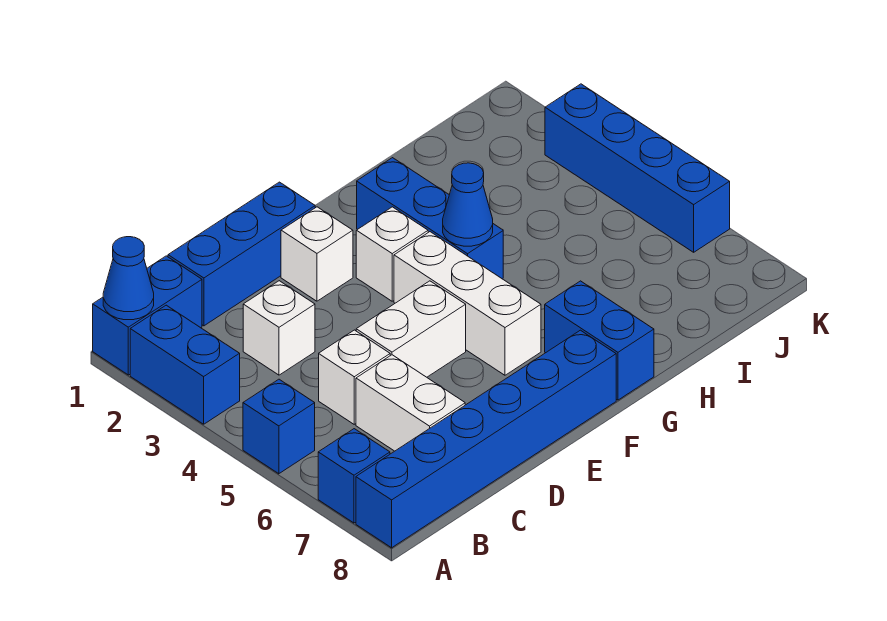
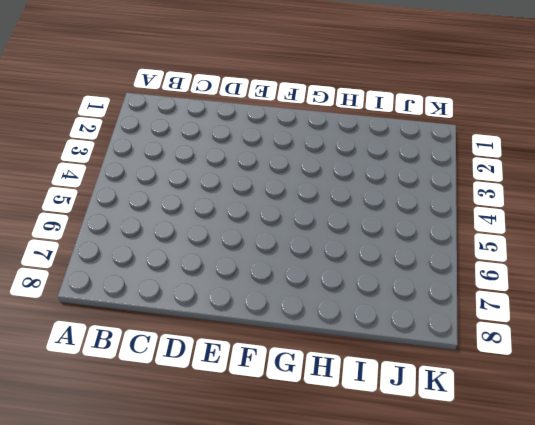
none -> blue brick A1:B1 level 1
none -> blue brick A2:A3 level 1
none -> blue brick A5 level 1

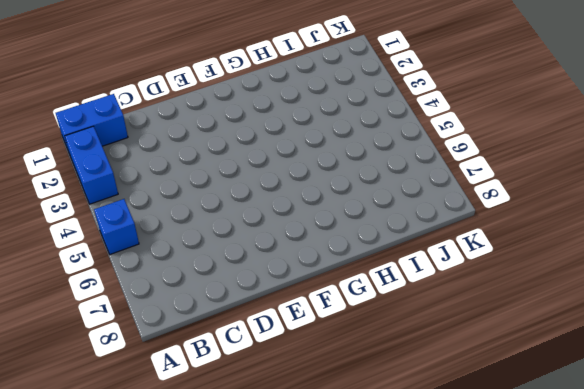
none -> blue brick A7 level 1
none -> blue brick A8:F8 level 1
none -> blue brick C1:E1 level 1

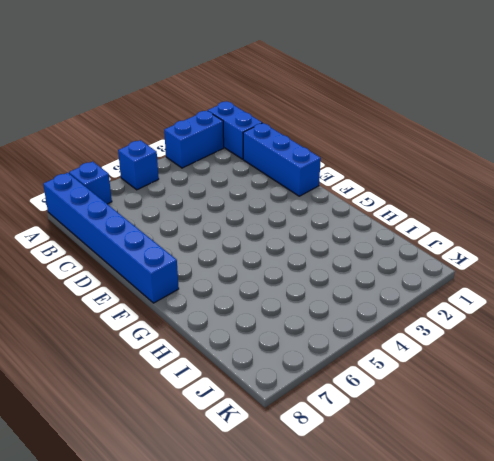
none -> white brick C3 level 1
none -> white brick C5 level 1
none -> white brick C6:C7 level 1

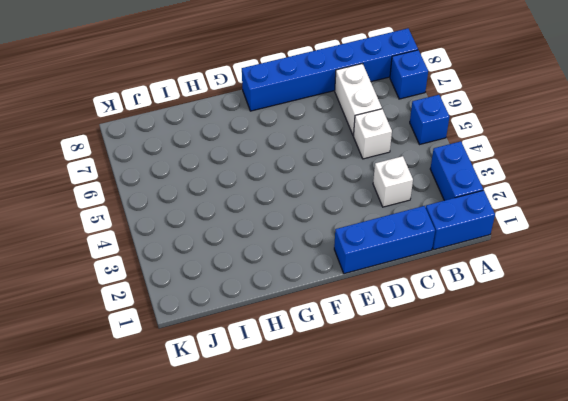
none -> white brick D5:E5 level 1
none -> white brick E2 level 1
none -> white brick F3 level 1

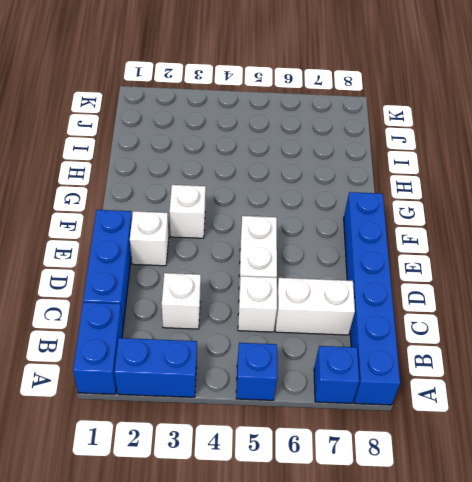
none -> white brick F4:F6 level 1
none -> blue brick G2:G4 level 1
none -> blue brick G7:G8 level 1

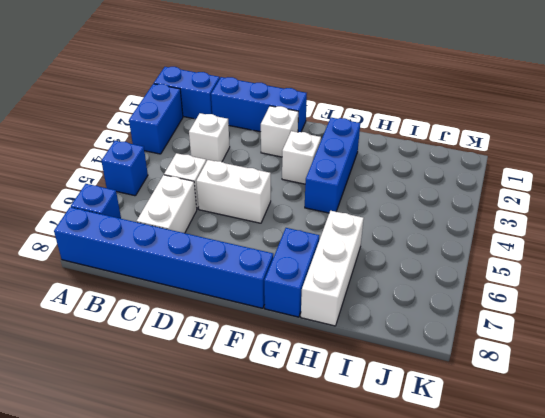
white brick H6:H8 level 1 -> white brick F4:F6 level 1
none -> blue brick K3:K6 level 1
none -> blue cone A1 level 2
none -> blue cone G4 level 2

